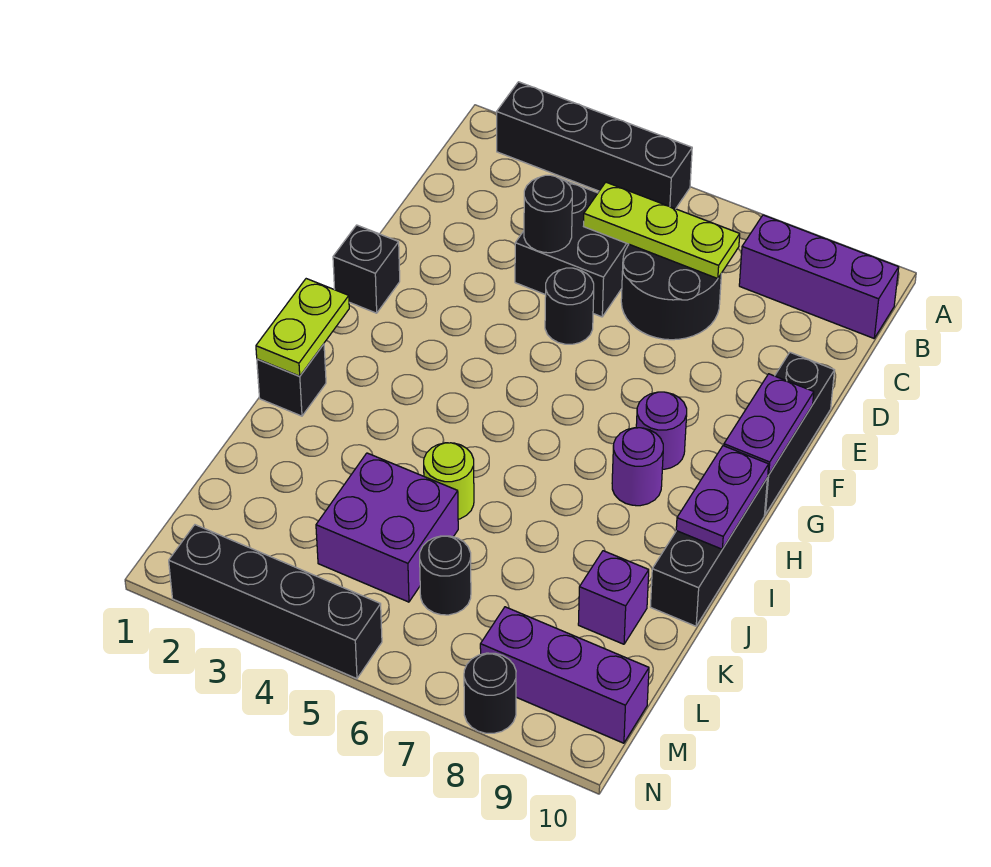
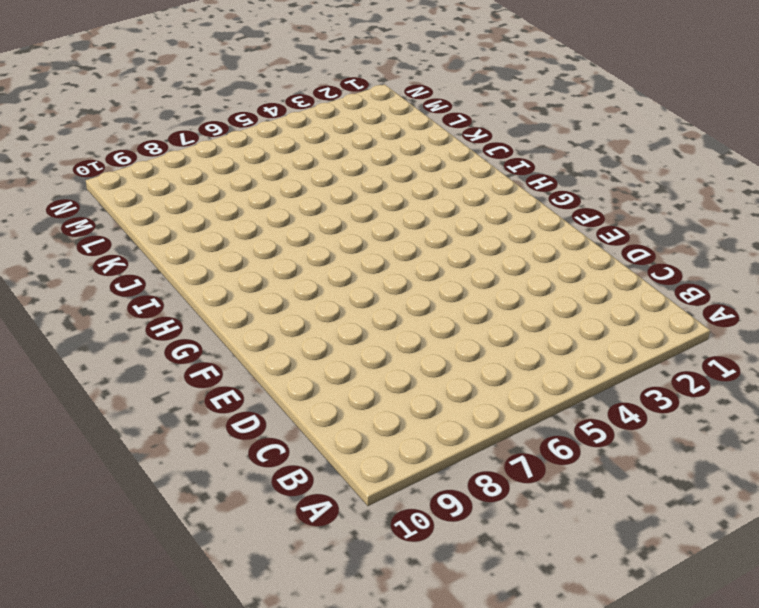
none -> black brick A2:A5 level 1
none -> purple brick B8:B10 level 1
none -> black brick C4:D5 level 1

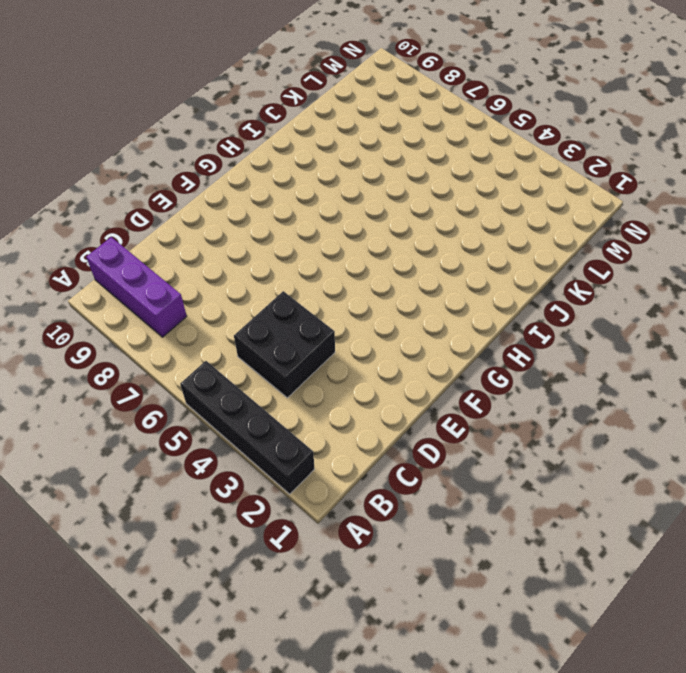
none -> black round brick C6:D7 level 1
none -> black round brick E5 level 1
none -> black brick E10:G10 level 1

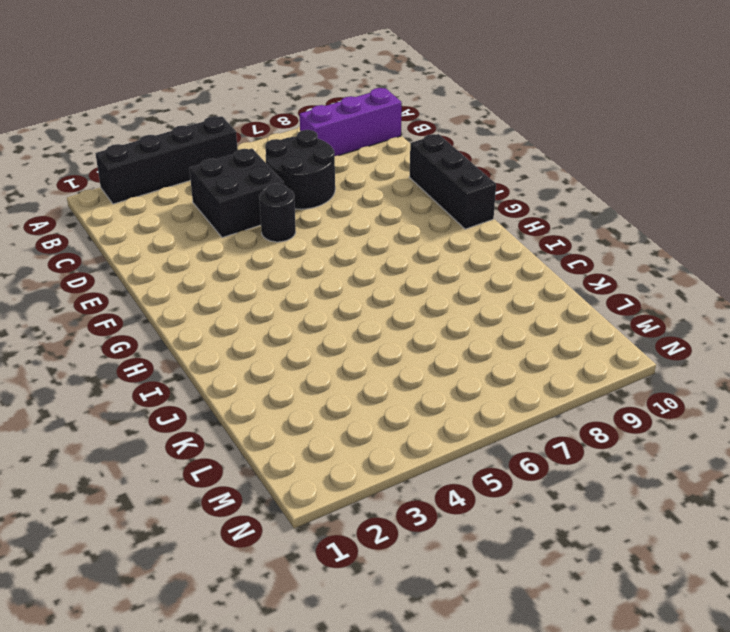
none -> black brick F1 level 1
none -> purple round brick G8 level 1
none -> purple round brick H8 level 1

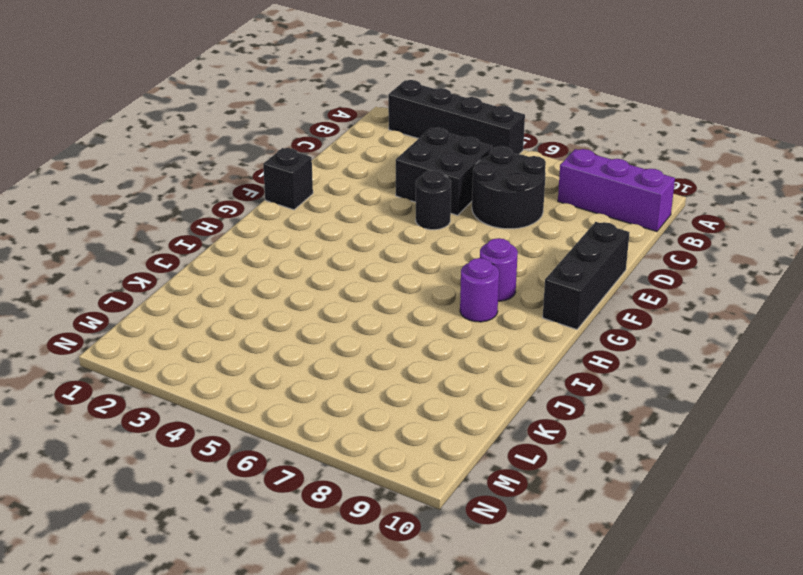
none -> black brick H10:J10 level 1
none -> black brick I1 level 1
none -> lime round brick J5 level 1

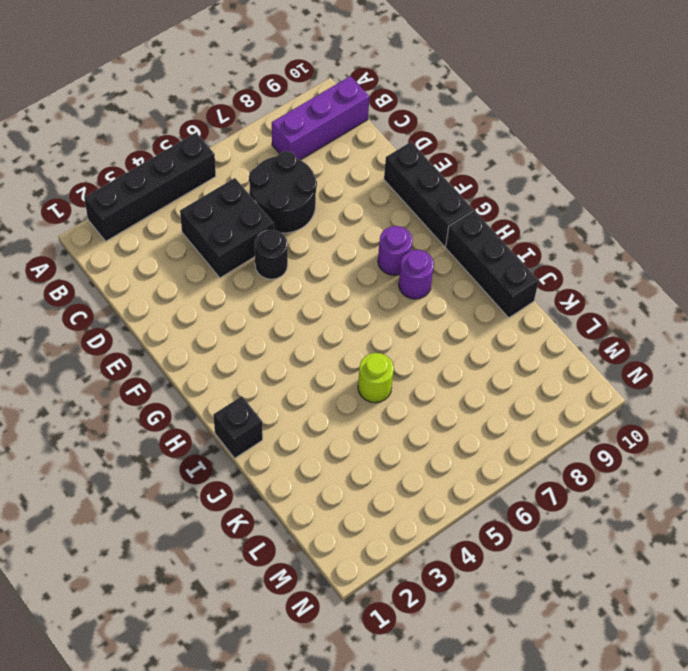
none -> black brick F1 level 1
none -> purple brick K4:L5 level 1
none -> purple brick K9 level 1

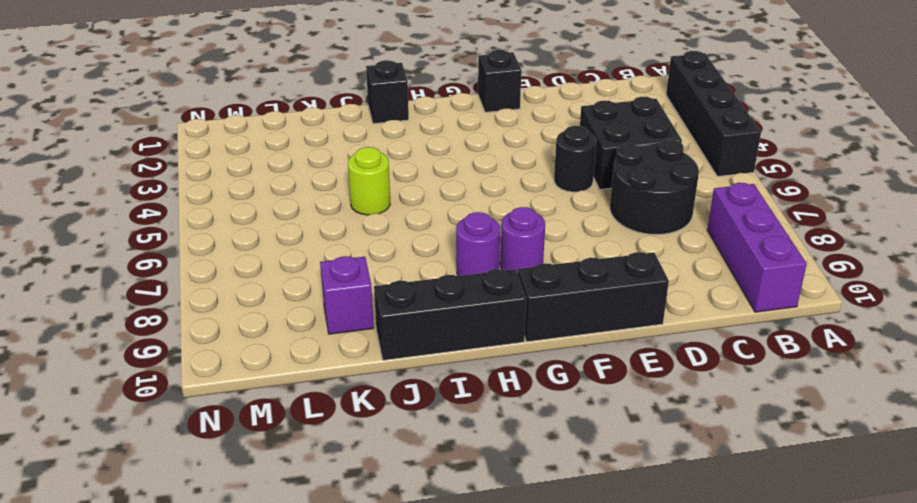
none -> purple brick K4:L5 level 1
none -> black round brick L6 level 1
none -> purple brick M8:M10 level 1

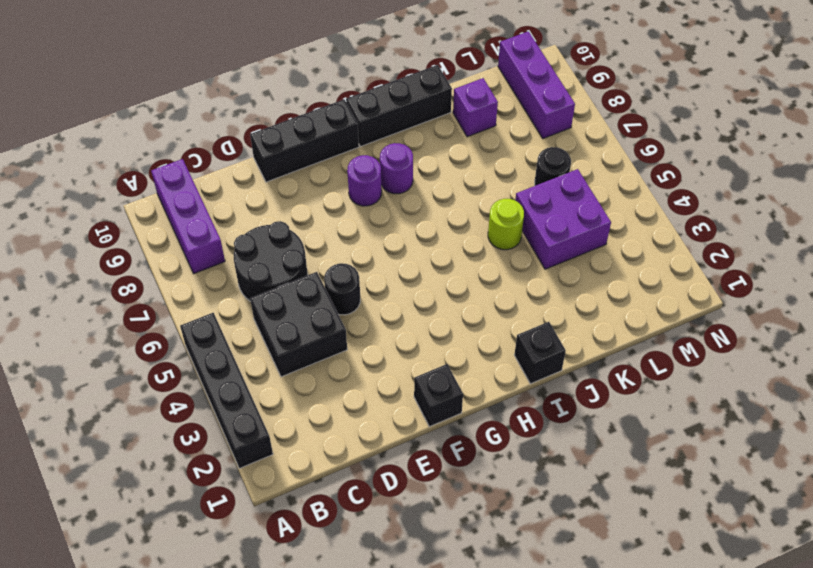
none -> black brick N2:N5 level 1
none -> black round brick N8 level 1
none -> lime plate C5:C7 level 2

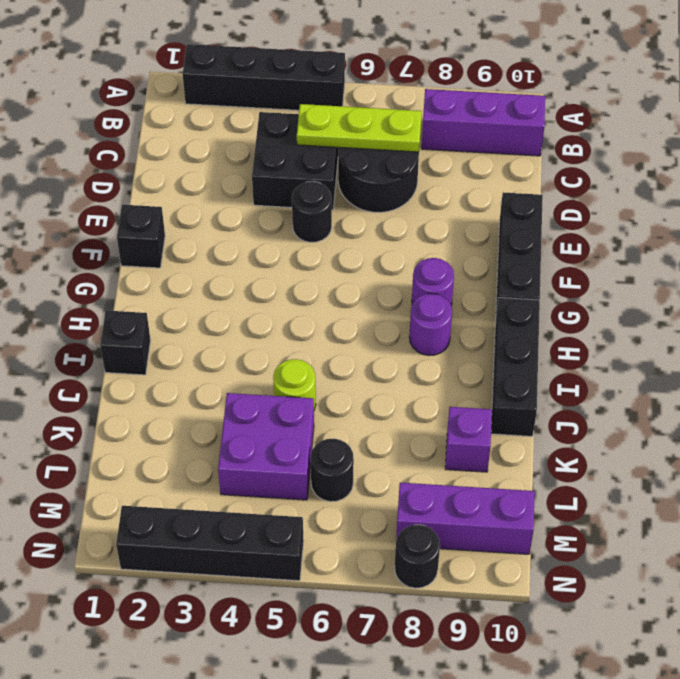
none -> black round brick D4 level 2
none -> purple plate F10:G10 level 2
none -> lime plate H1:I1 level 2

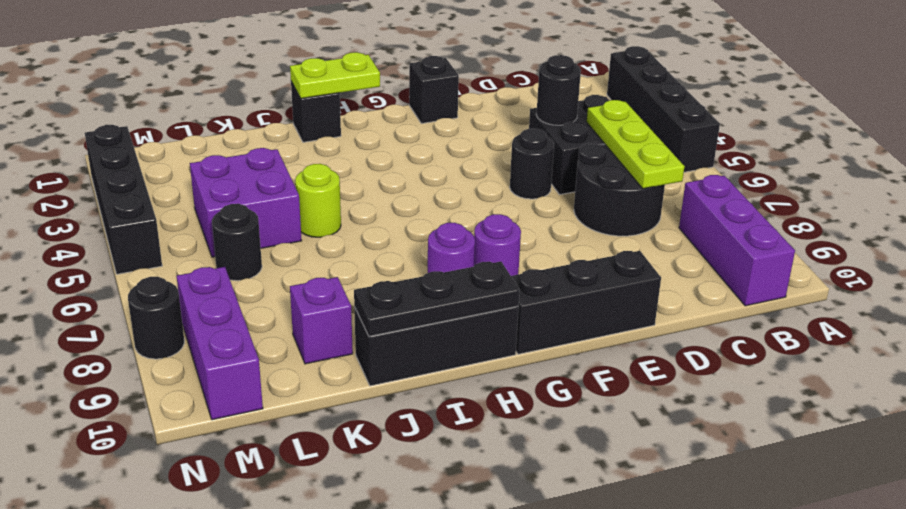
black plate H10:J10 level 2 -> purple plate H10:I10 level 2
none -> purple plate F10:G10 level 2

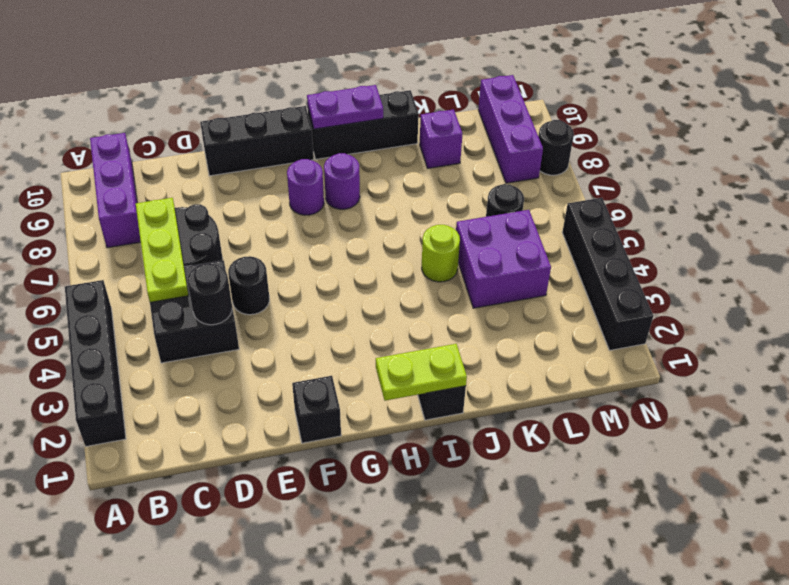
none -> purple plate F10:G10 level 2

